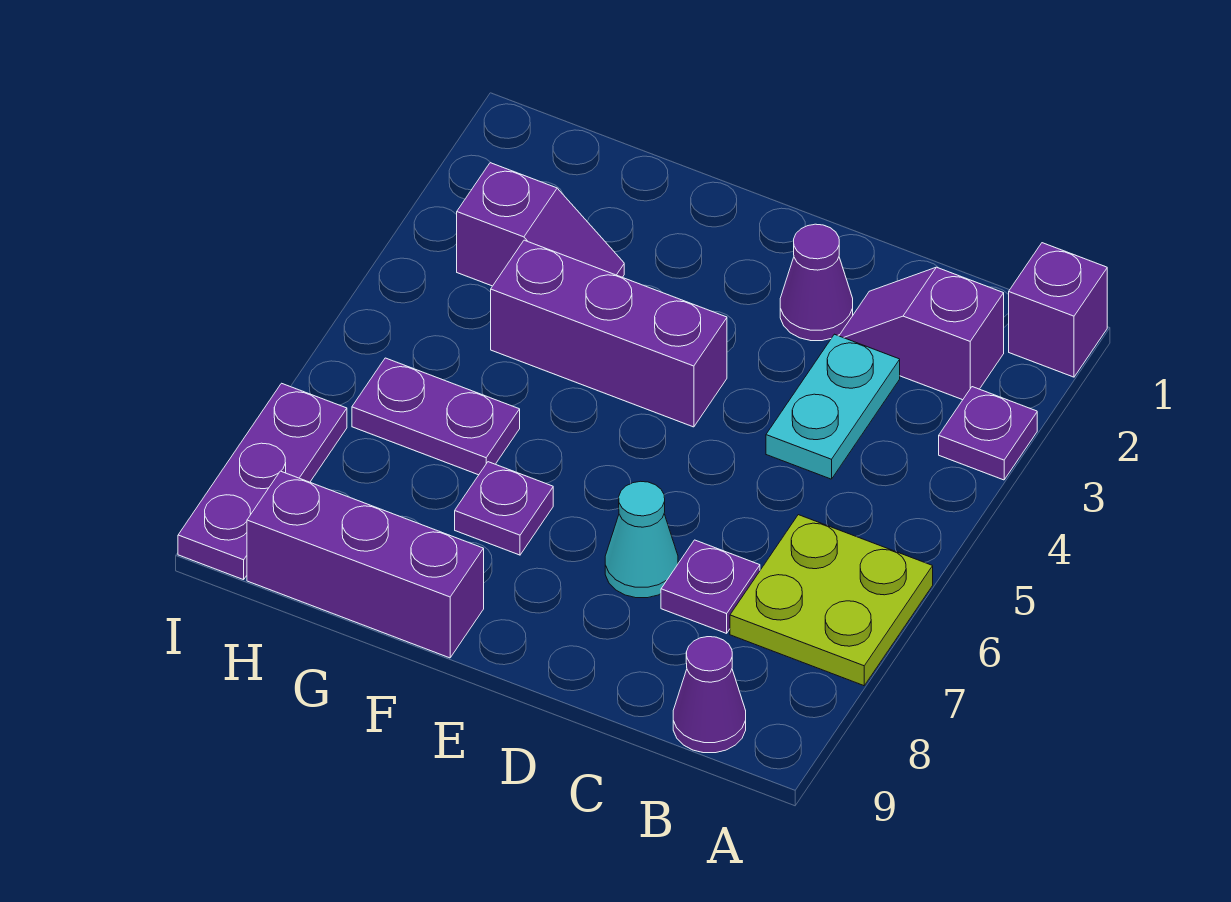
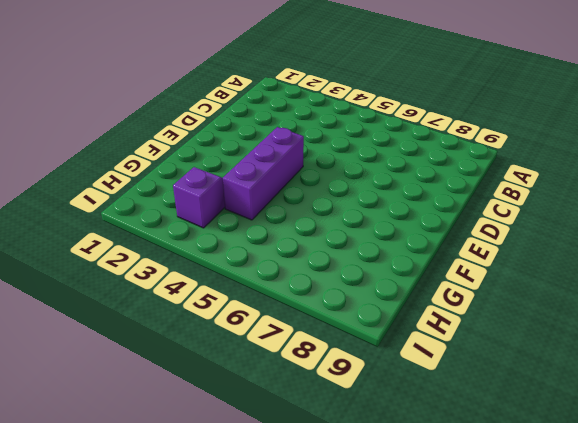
none -> purple brick A1 level 1
none -> purple plate A3 level 1
none -> lime plate A6:B7 level 1

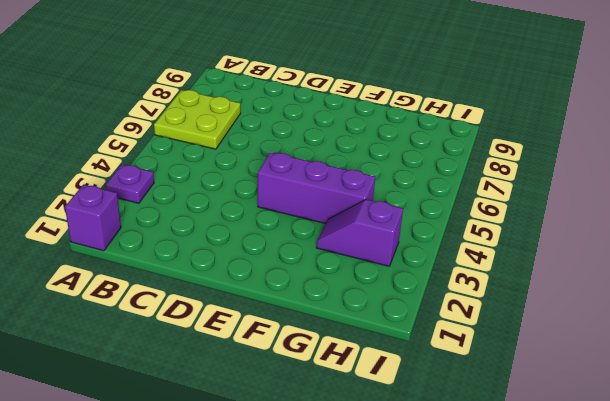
none -> purple slope B2:C2 level 1 top B
none -> purple cone B9 level 1
none -> cyan plate C3:C4 level 1

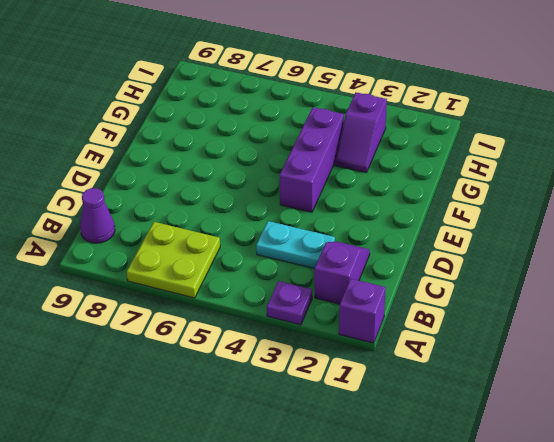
none -> purple plate C7 level 1
none -> purple cone D2 level 1
none -> cyan cone D7 level 1

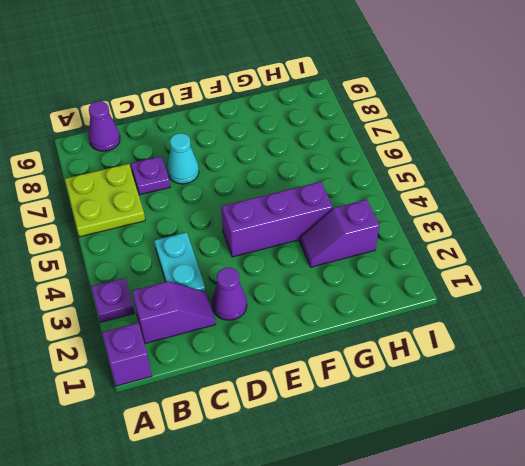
none -> purple plate F7 level 1
none -> purple brick F9:H9 level 1
none -> purple plate G6:H6 level 1

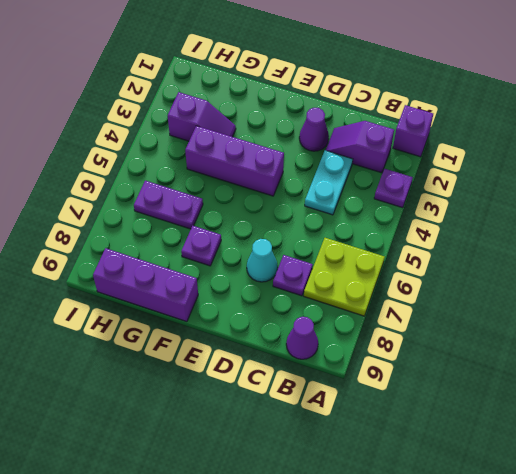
none -> purple plate I7:I9 level 1

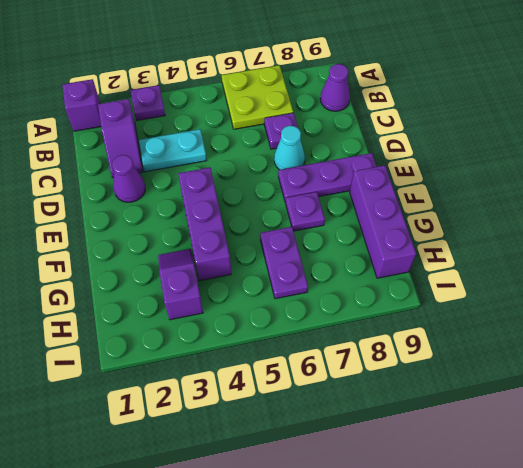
purple plate E7:E9 level 1 -> purple plate I7:I9 level 1

